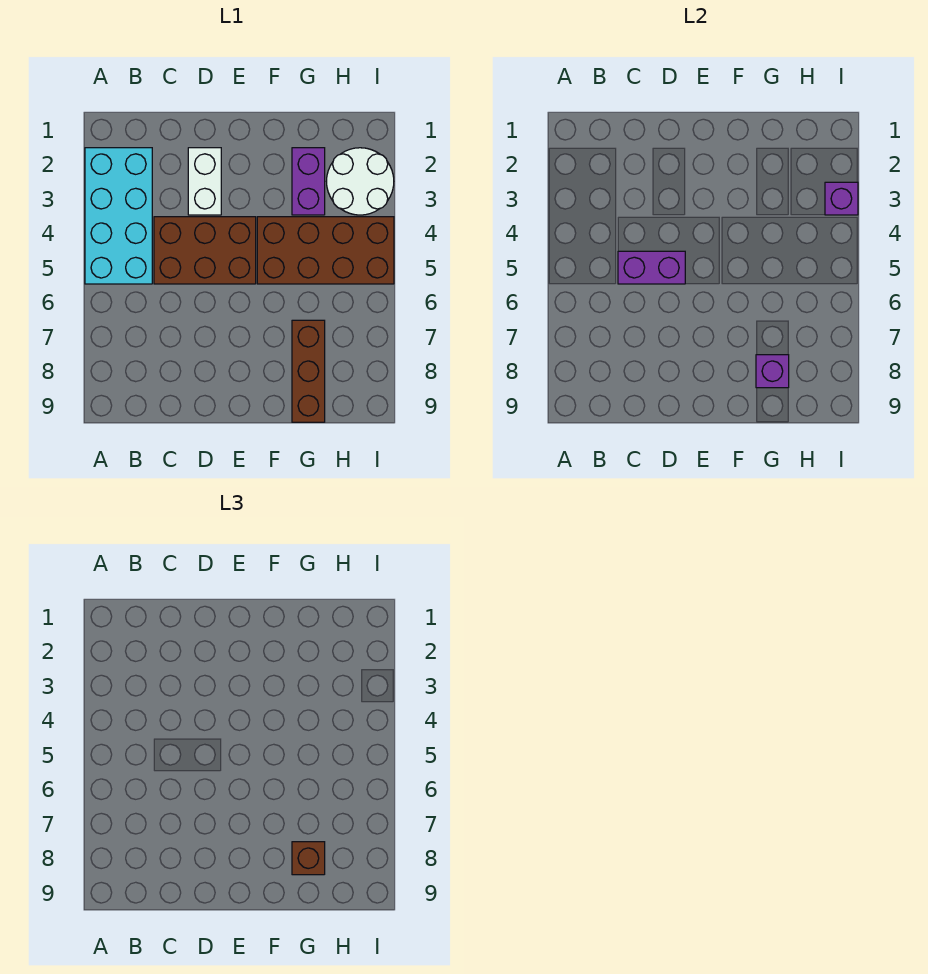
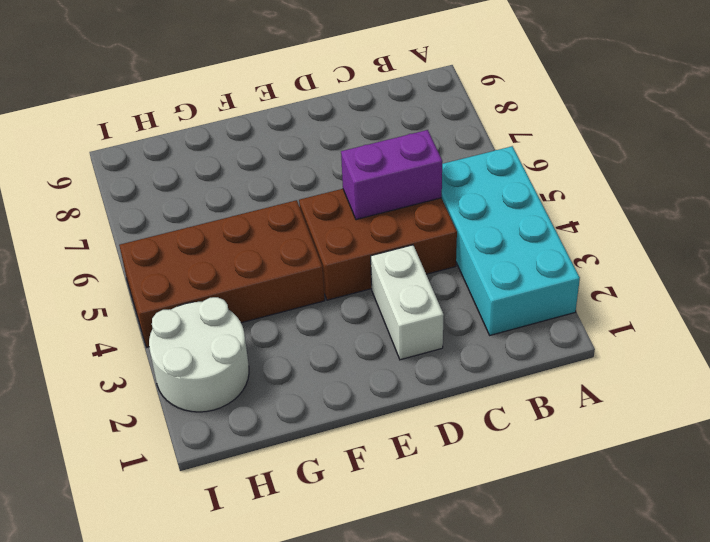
none -> purple brick G2:G3 level 1
none -> brown brick G7:G9 level 1

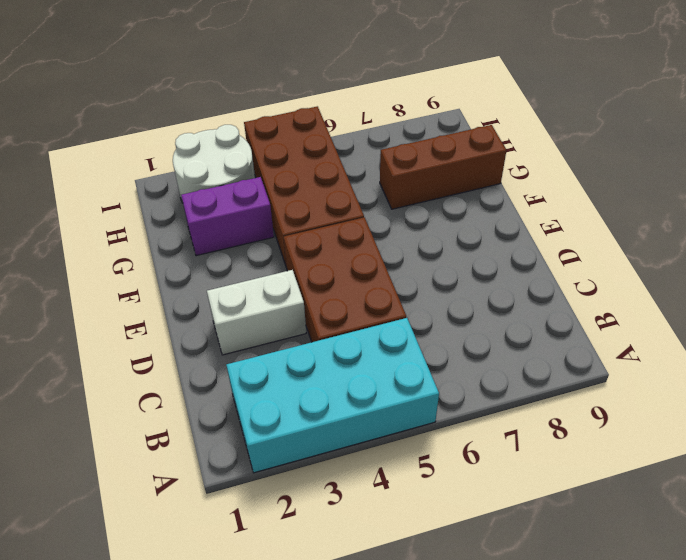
none -> purple brick C5:D5 level 2
none -> purple brick G8 level 2

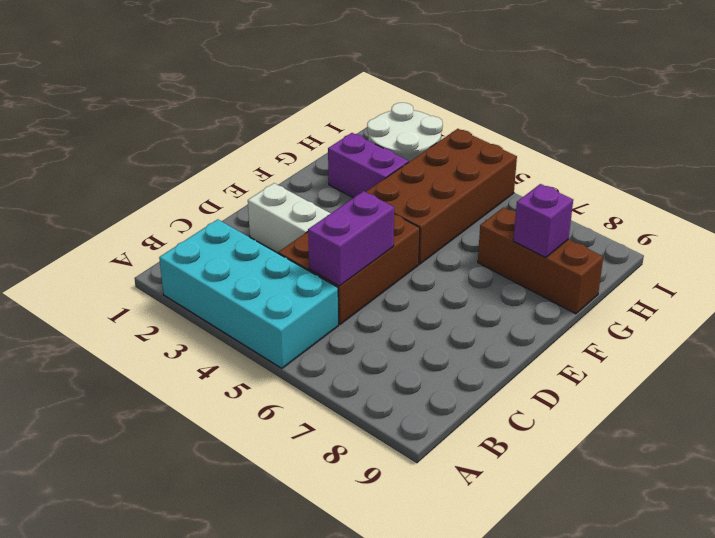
none -> purple brick I3 level 2
none -> brown brick G8 level 3

